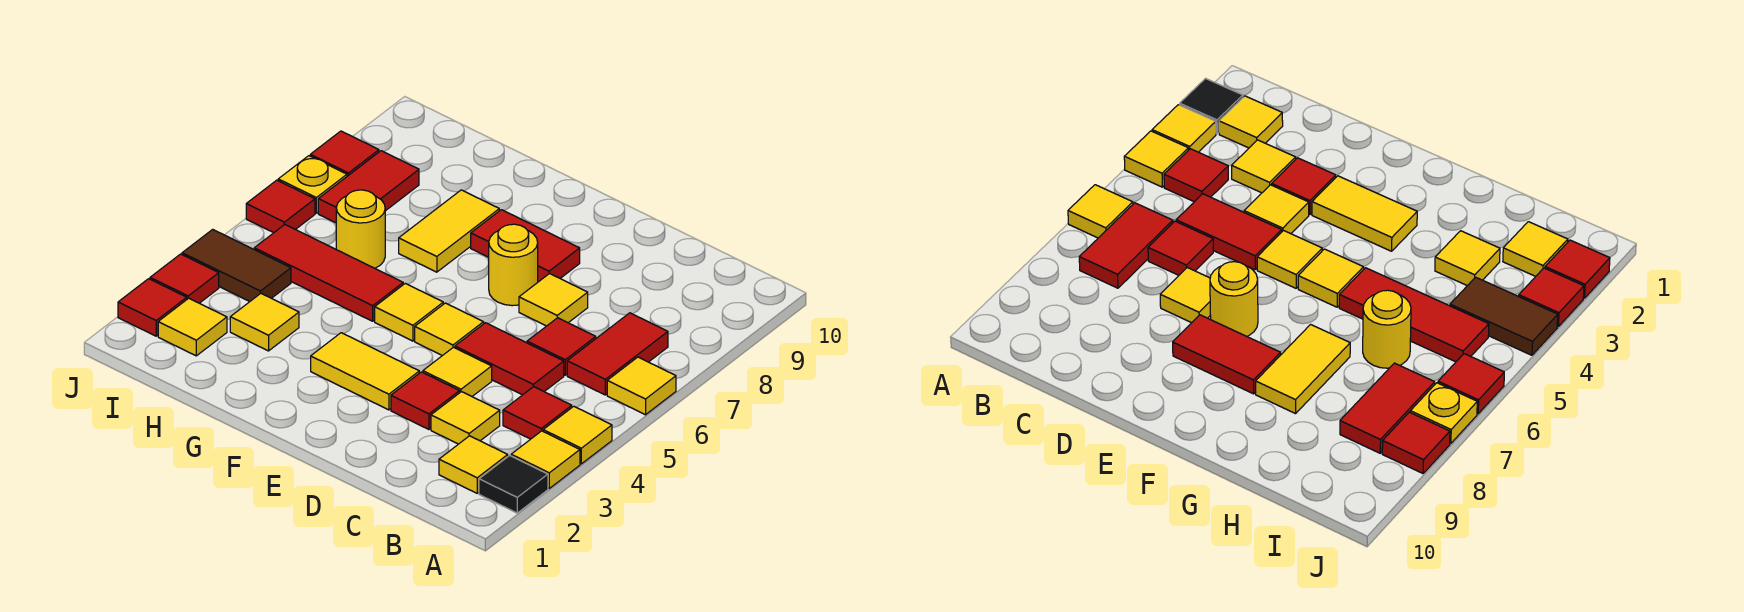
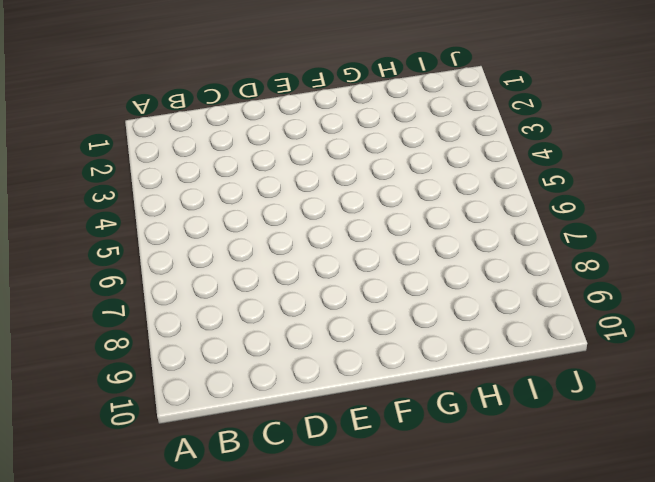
none -> black tile A2 level 1
none -> yellow tile A3 level 1
none -> yellow tile A4 level 1
none -> yellow tile A6 level 1

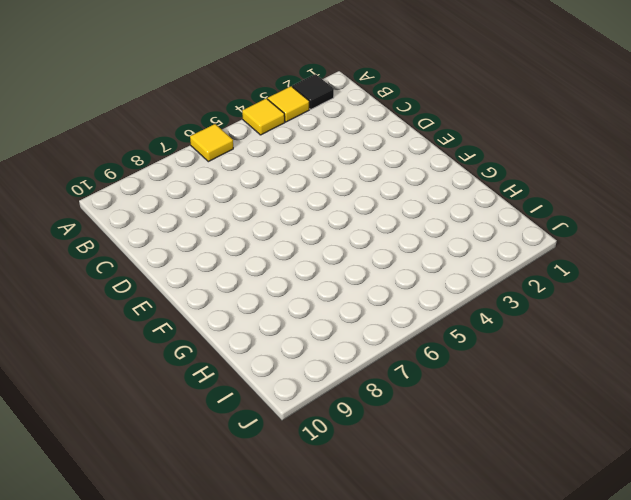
none -> yellow tile B2 level 1
none -> red tile B4 level 1
none -> red tile B6:B7 level 1
none -> yellow tile C3 level 1

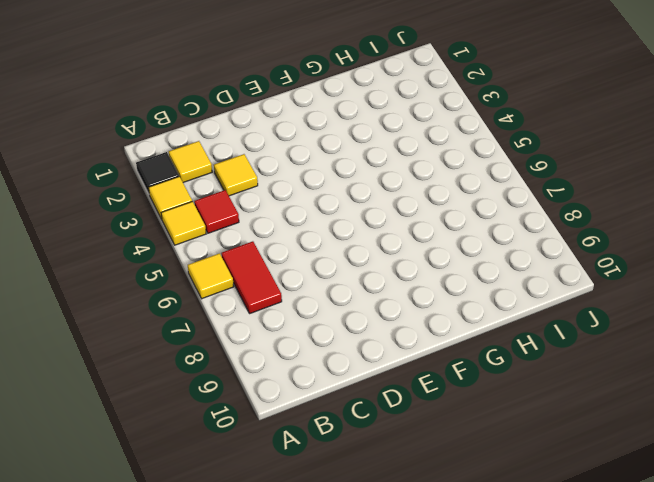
none -> red tile C5:D5 level 1
none -> red tile C6 level 1
none -> red tile D3 level 1
none -> yellow tile D4 level 1

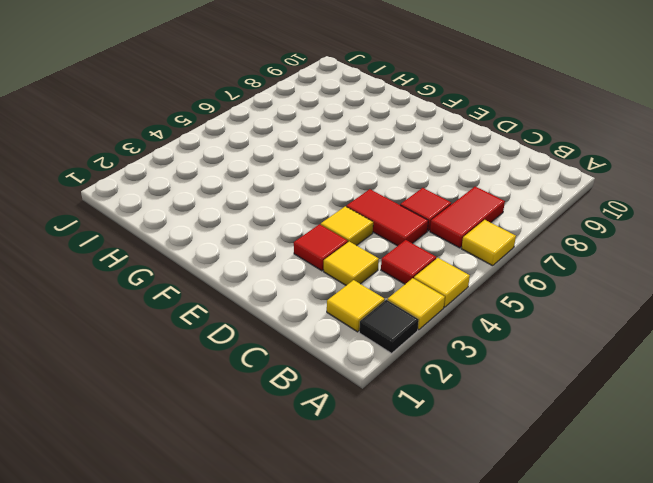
none -> yellow tile D7 level 1
none -> yellow tile E3:F3 level 1
none -> yellow tile E5 level 1
none -> yellow round brick E7 level 1

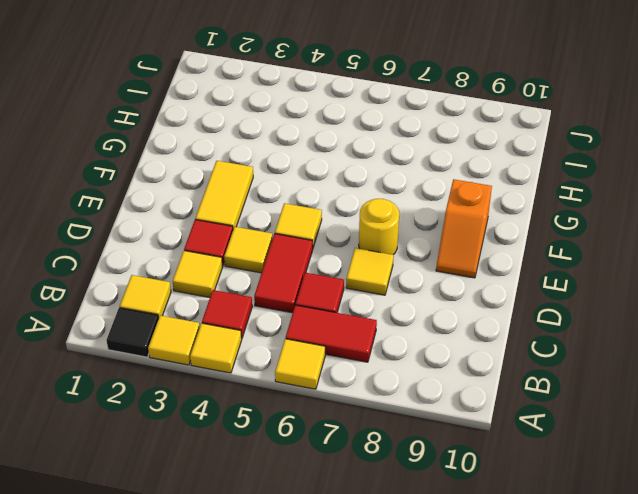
orange slope E9:F9 level 1 top F -> none
none -> red tile E8:F8 level 1
none -> yellow tile F5 level 1
none -> red tile G5:I5 level 1
none -> yellow tile G7:G8 level 1

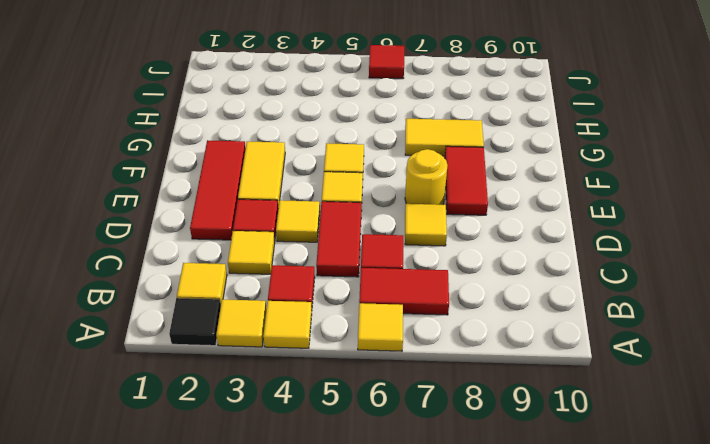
red tile D2:F2 level 1 -> red tile G5:I5 level 1
none -> yellow tile H3 level 1
none -> yellow round brick H6 level 1
none -> yellow tile I2 level 1
none -> brown tile I4:J4 level 1

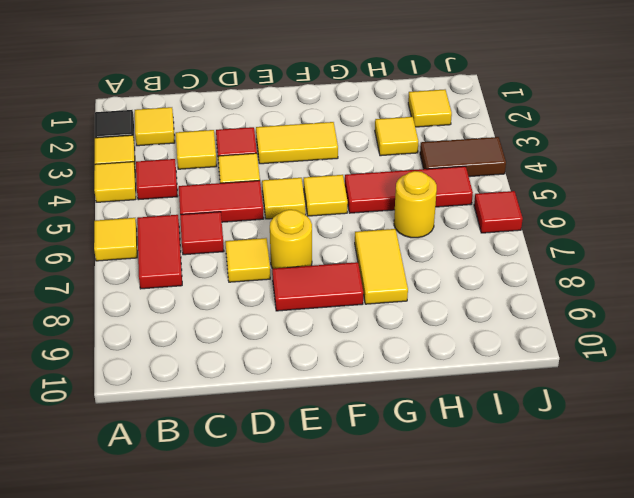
none -> red tile I7:I8 level 1
none -> red tile J2 level 1
none -> red tile J3 level 1
none -> yellow plate J7 level 1

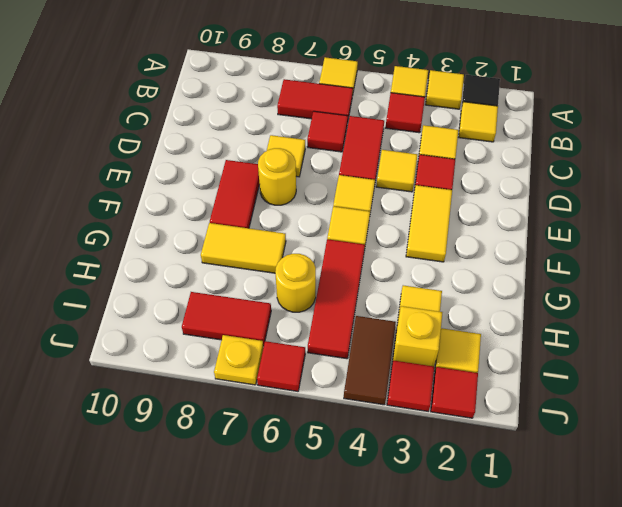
yellow brick I3 level 1 -> none
none -> red tile J8 level 1

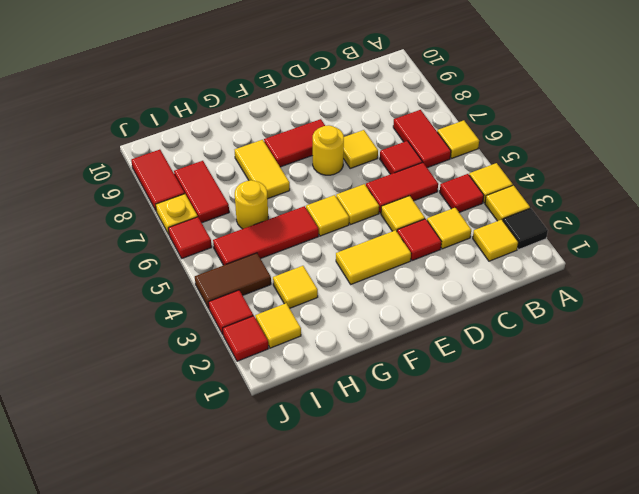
red tile J8:J9 level 1 -> red tile J8 level 1

